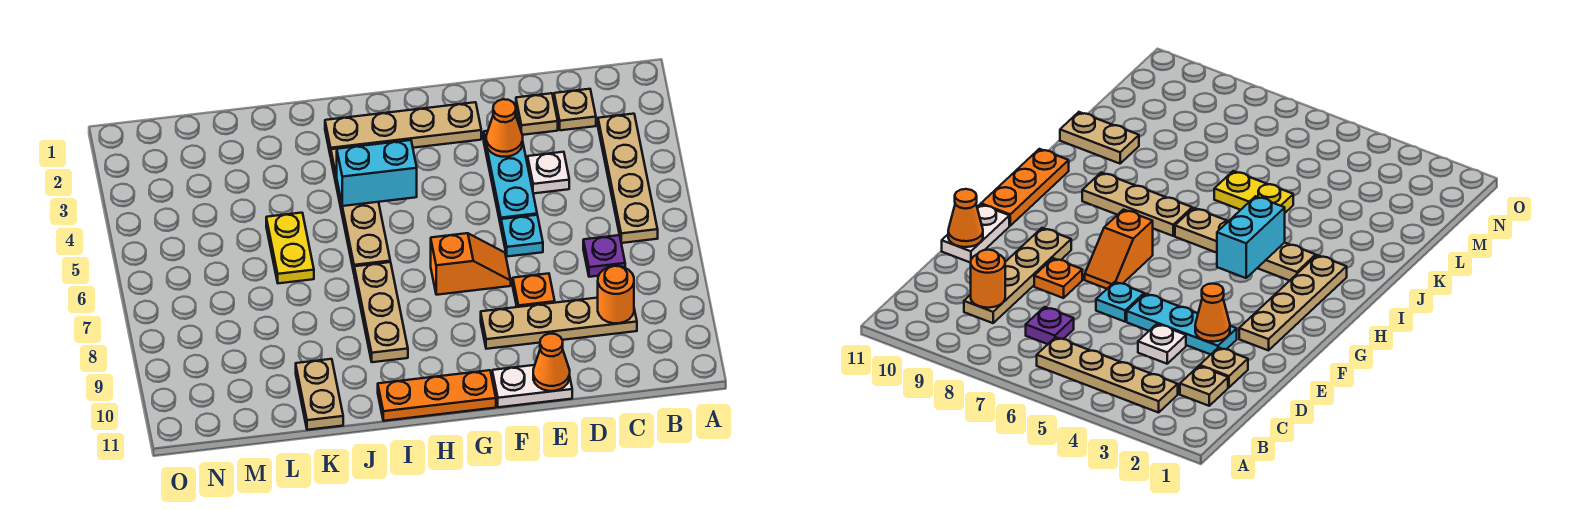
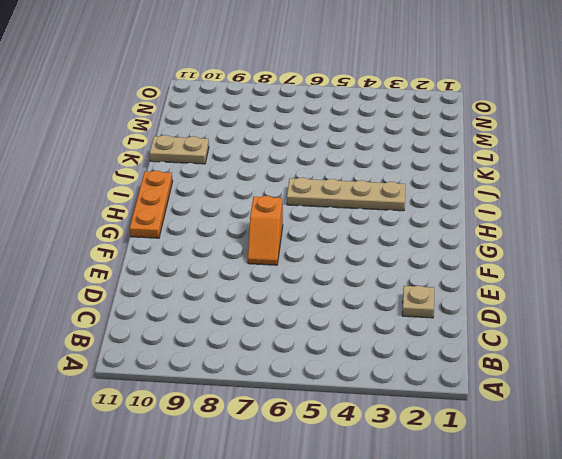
none -> tan plate B3:B6 level 1
none -> tan plate C2 level 1
none -> purple plate C7 level 1

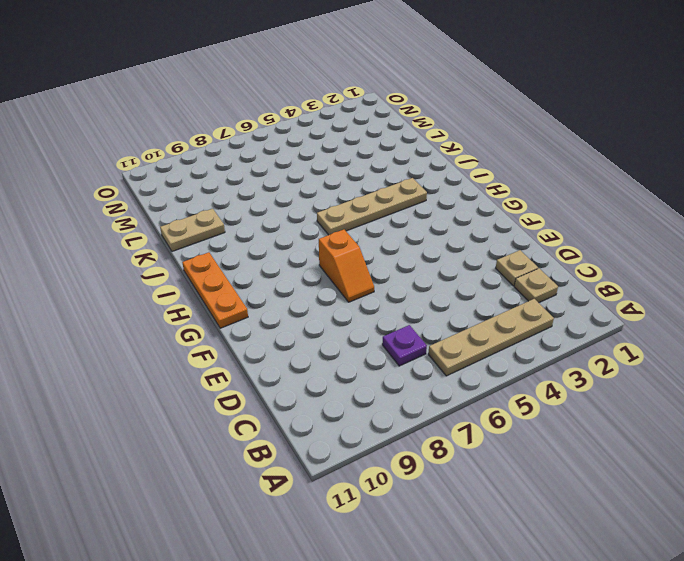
none -> tan plate C9:F9 level 1
none -> white plate D4 level 1
none -> cyan plate E3:E5 level 1

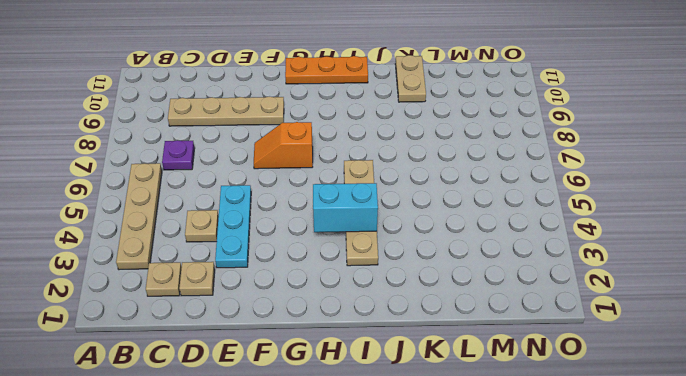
tan plate D4 level 1 -> white plate D4 level 1
none -> cyan plate E6 level 1
none -> orange plate E8 level 1
none -> white plate E11:F11 level 1

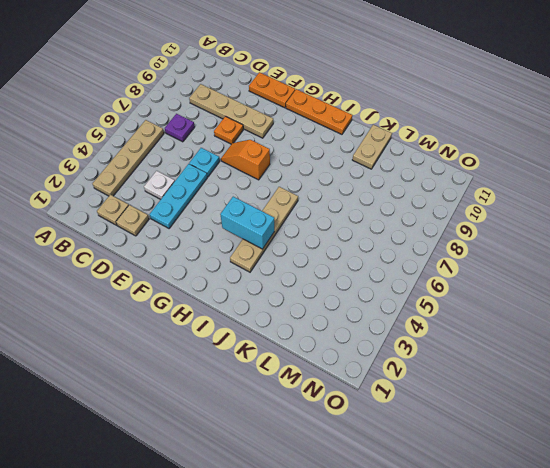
orange plate E11:F11 level 1 -> white plate E11:F11 level 1
none -> tan plate F2:I2 level 1
none -> tan plate I7:I9 level 1
none -> yellow plate K5:K6 level 1

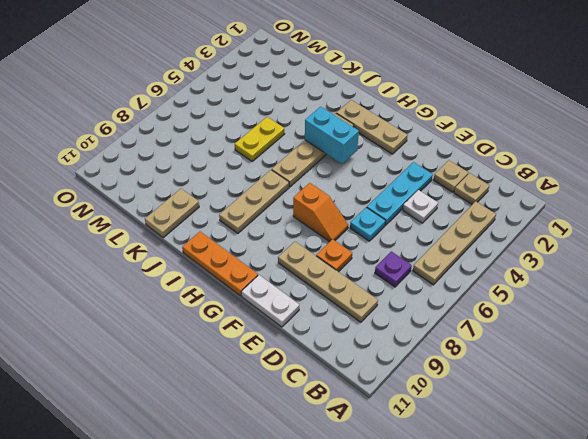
tan plate G2:I2 level 1 -> tan plate F2:I2 level 1
none -> orange round brick C9 level 2
none -> orange cone E3 level 2
none -> orange cone E11 level 2

